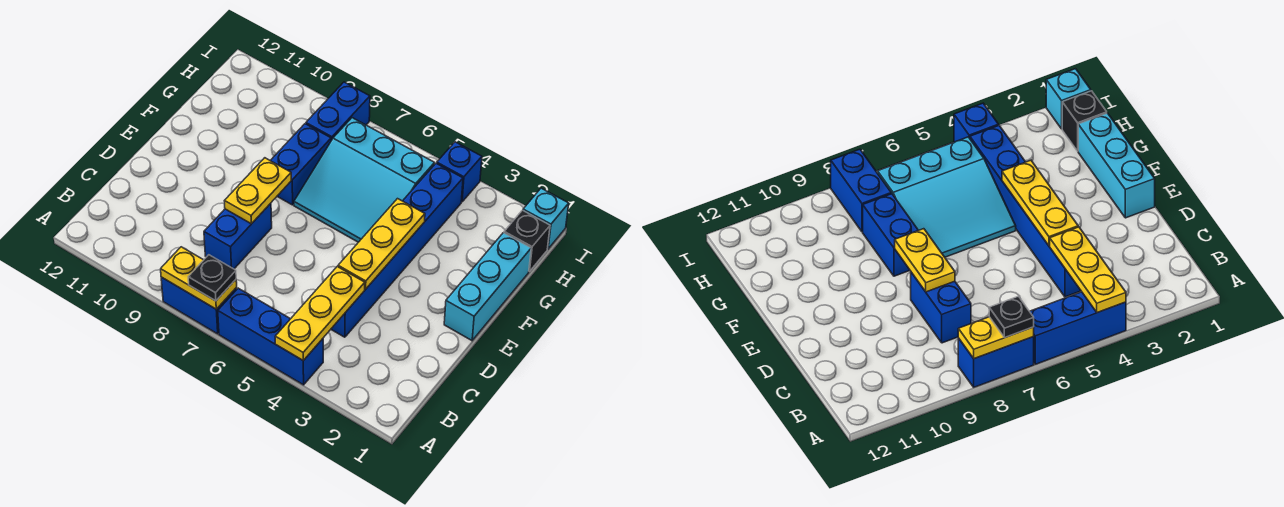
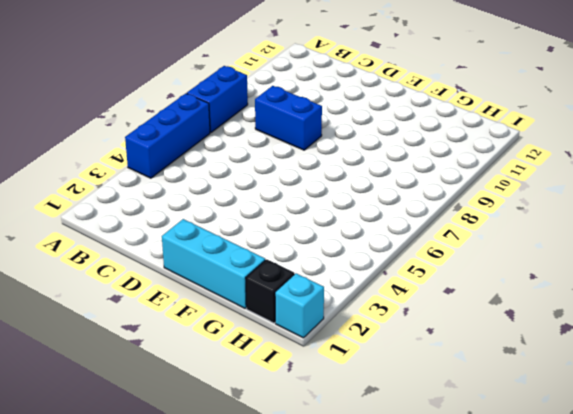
none -> blue brick C4:H4 level 1
none -> cyan slope F5:H7 level 1 top H
none -> blue brick F8:G8 level 1

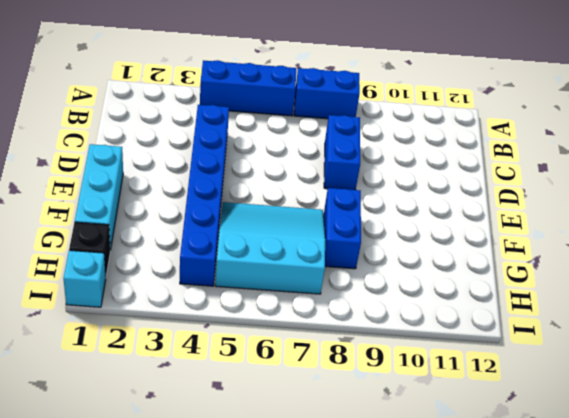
none -> blue brick H8:I8 level 1
none -> blue brick I4 level 1
none -> yellow plate A4:C4 level 2

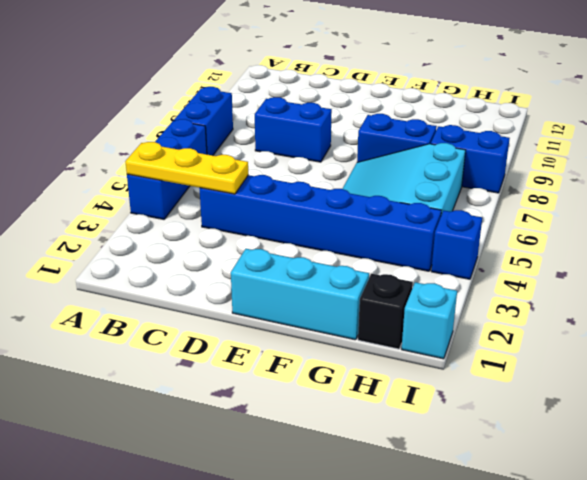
none -> yellow plate A7:A8 level 2
none -> yellow plate D4:F4 level 2
none -> yellow plate D8:E8 level 2

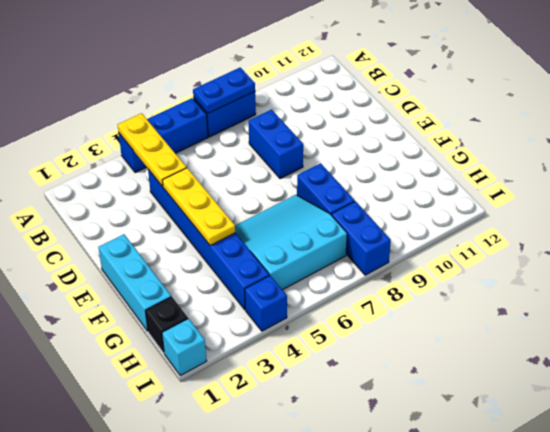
blue plate A7:A8 level 2 -> yellow plate A7:A8 level 2
none -> yellow plate D8:E8 level 2
none -> black plate A7 level 3

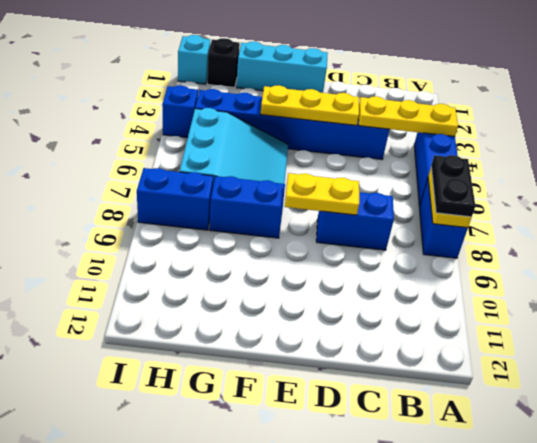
black plate A7:A8 level 3 -> black plate A7 level 3

